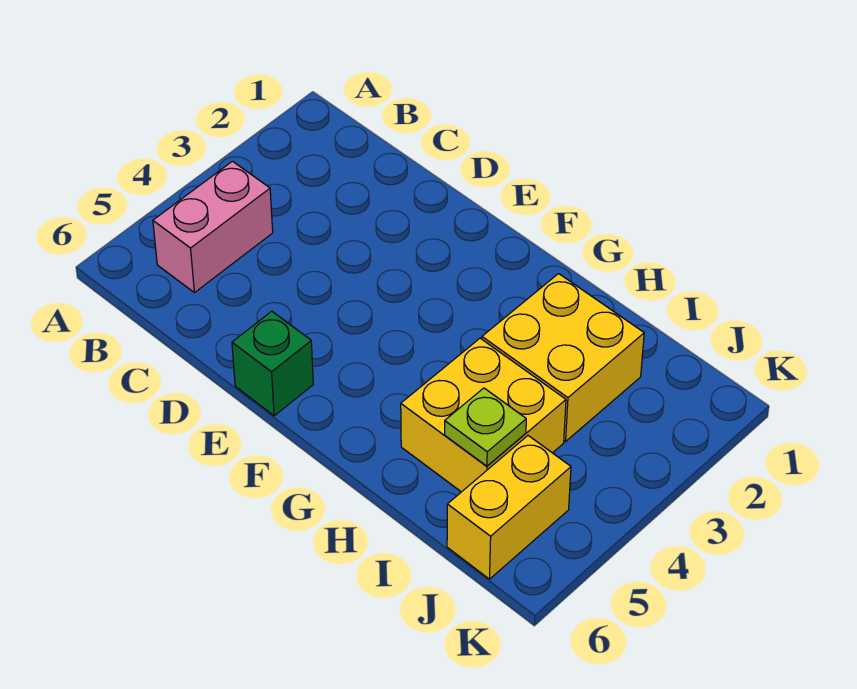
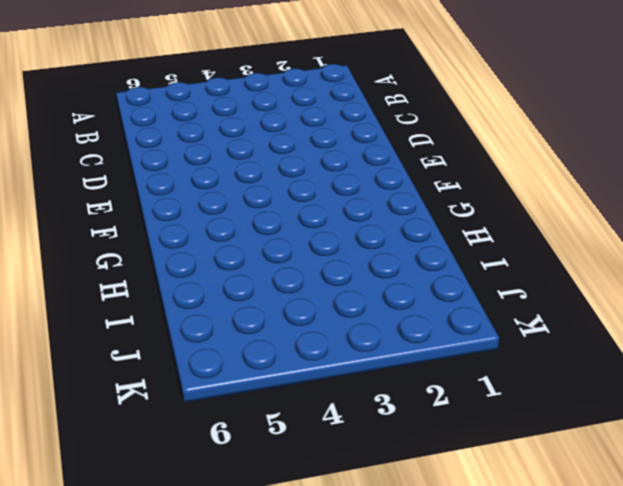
none -> pink brick B4:B5 level 1
none -> green brick E6 level 1

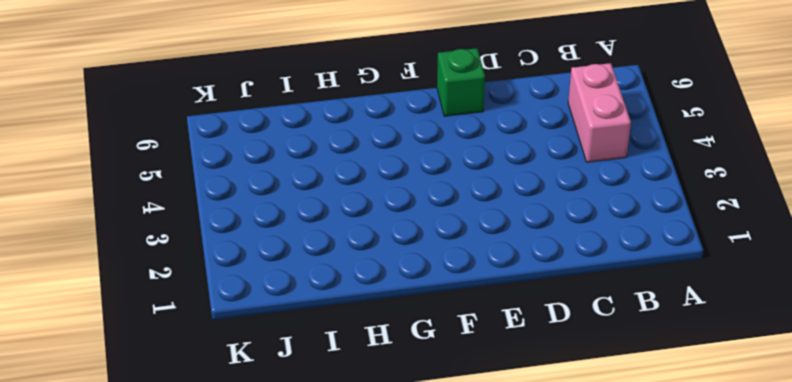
none -> yellow brick H2:I3 level 1
none -> yellow brick H4:I5 level 1

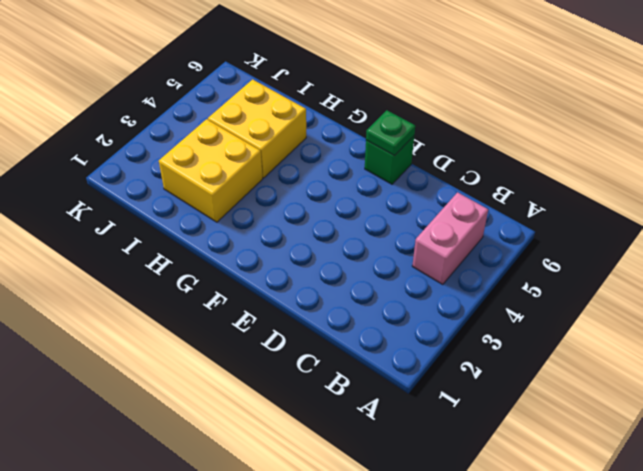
green plate E6 level 2 -> none
none -> yellow brick J5:J6 level 1
none -> lime plate I5 level 2

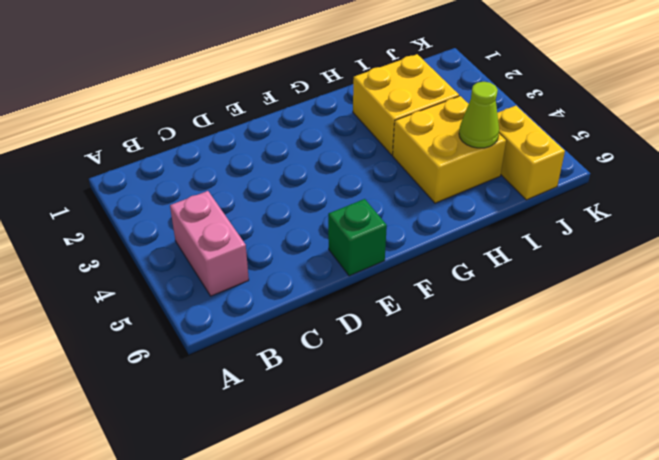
lime cone I5 level 2 -> lime plate I5 level 2

